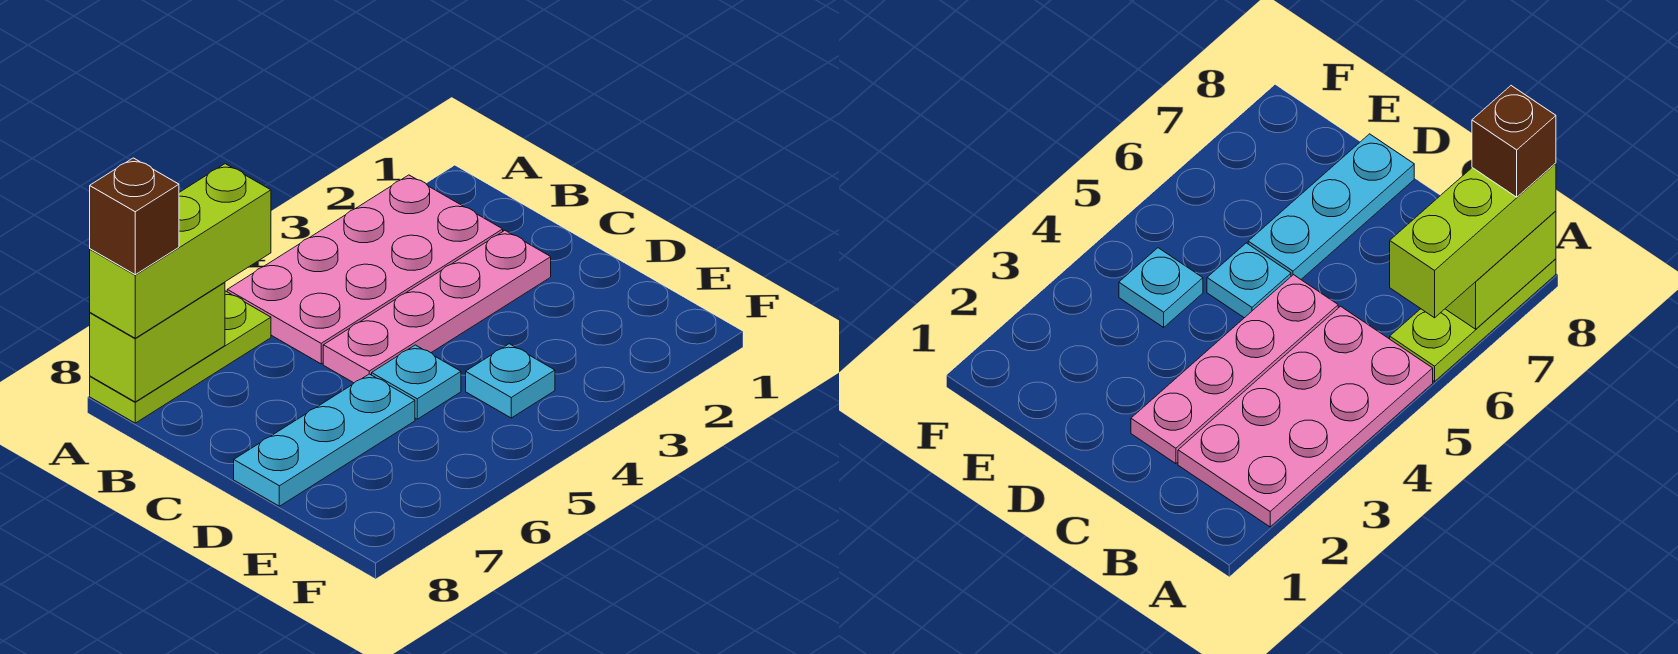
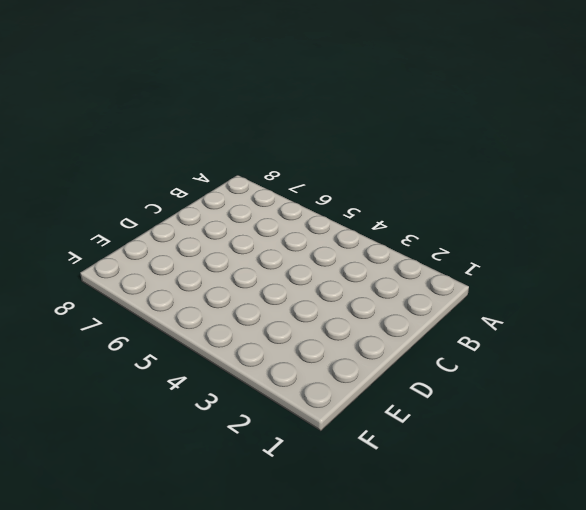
none -> pink plate A2:B5 level 1
none -> lime plate A6:A8 level 1

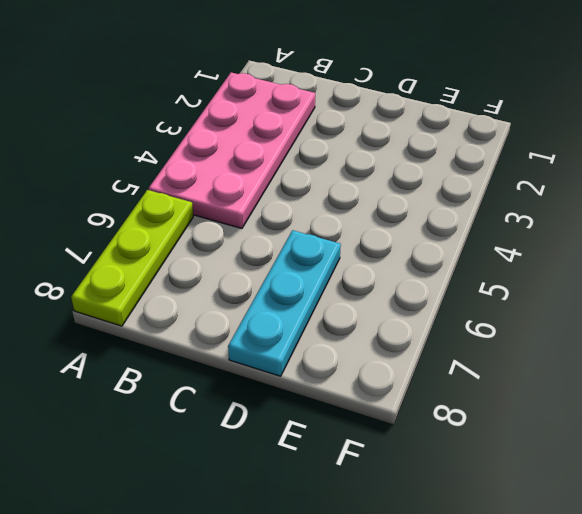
none -> pink plate C2:C5 level 1
none -> cyan plate D5 level 1

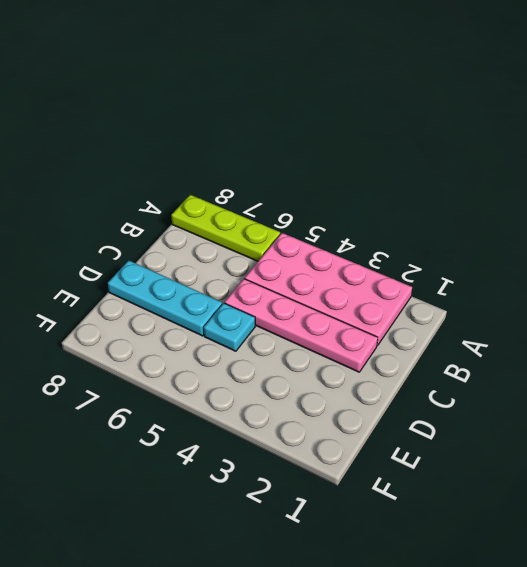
none -> cyan plate E4 level 1
none -> lime brick A7:A8 level 2

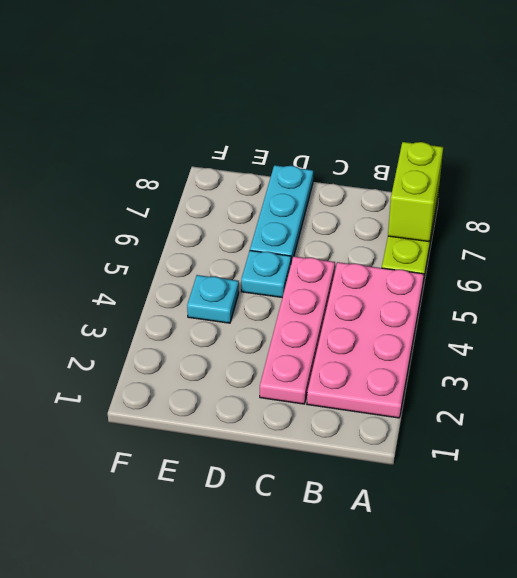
none -> lime brick A6:A8 level 3
none -> brown brick A8 level 4

